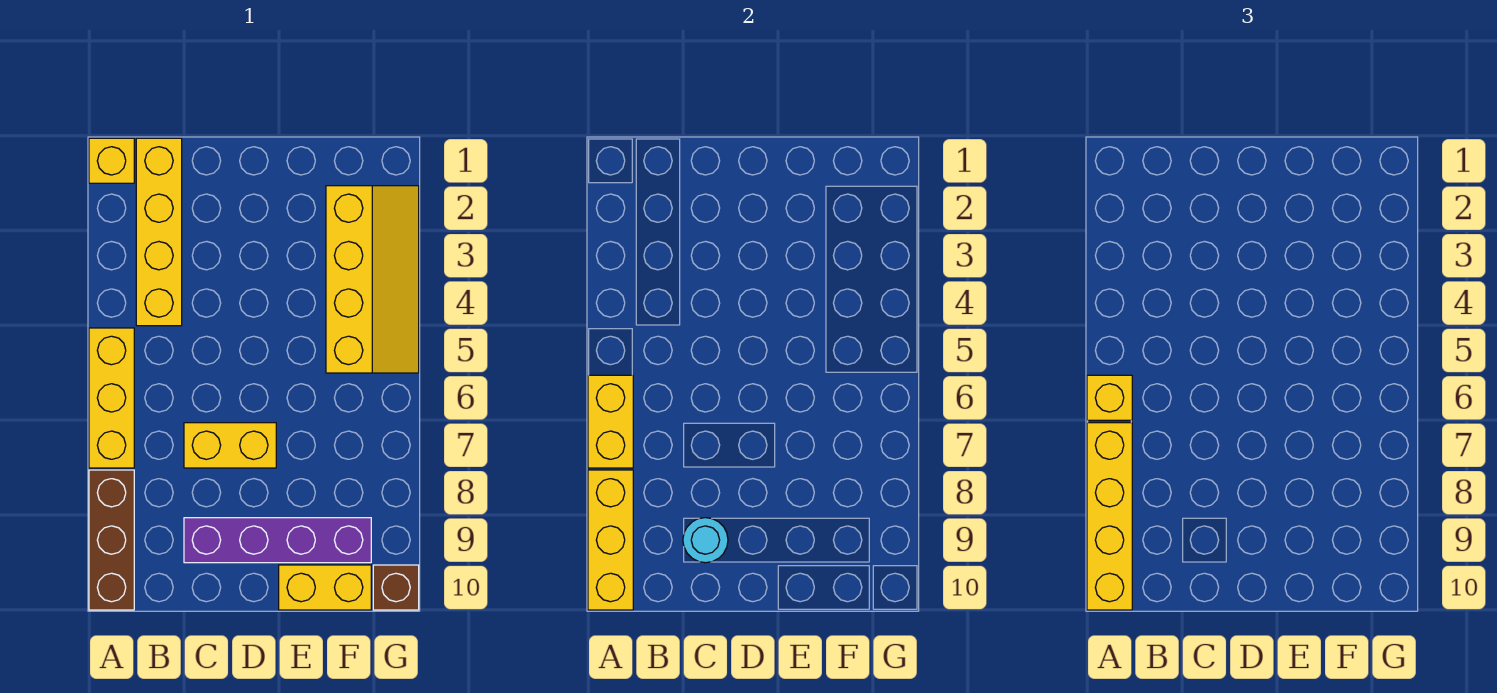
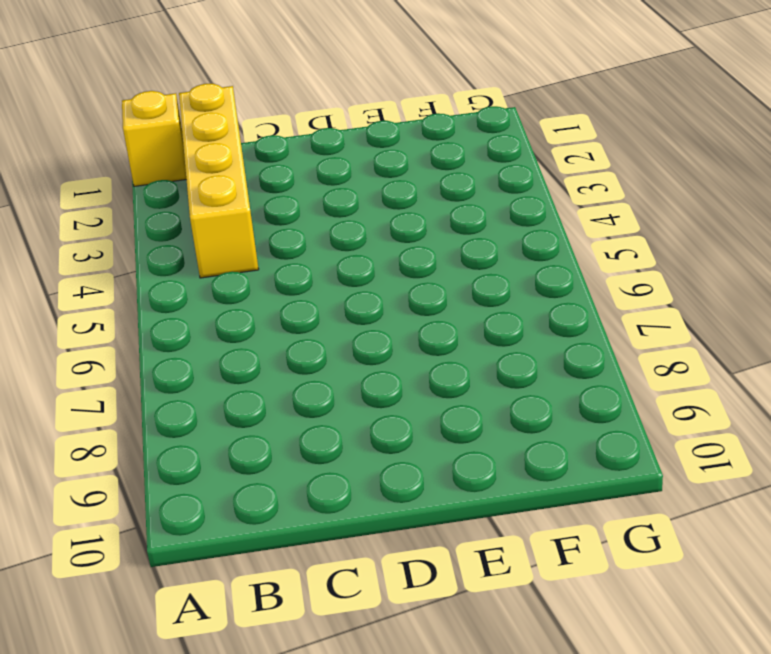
none -> yellow brick A5:A7 level 1
none -> brown brick A8:A10 level 1
none -> yellow brick C7:D7 level 1

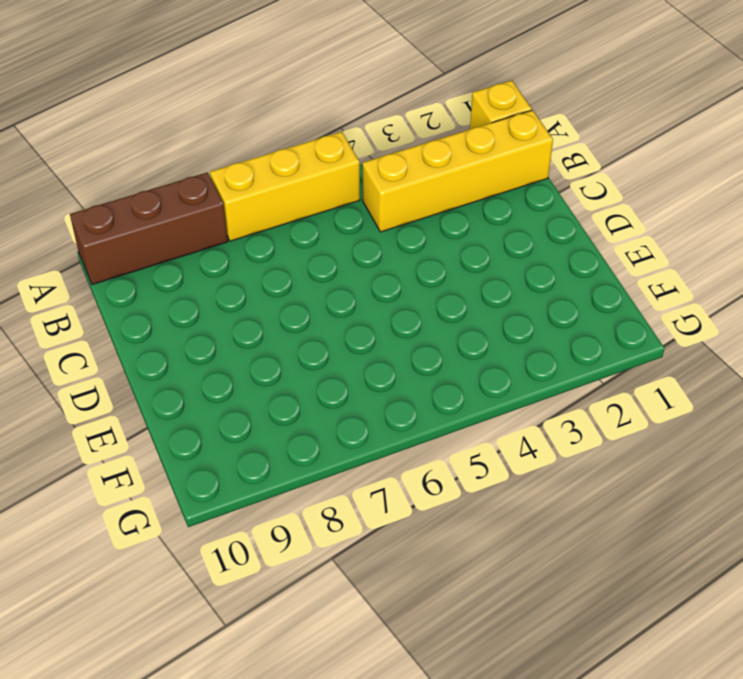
none -> yellow brick C7:D7 level 1
none -> purple brick C9:F9 level 1
none -> yellow brick E10:F10 level 1

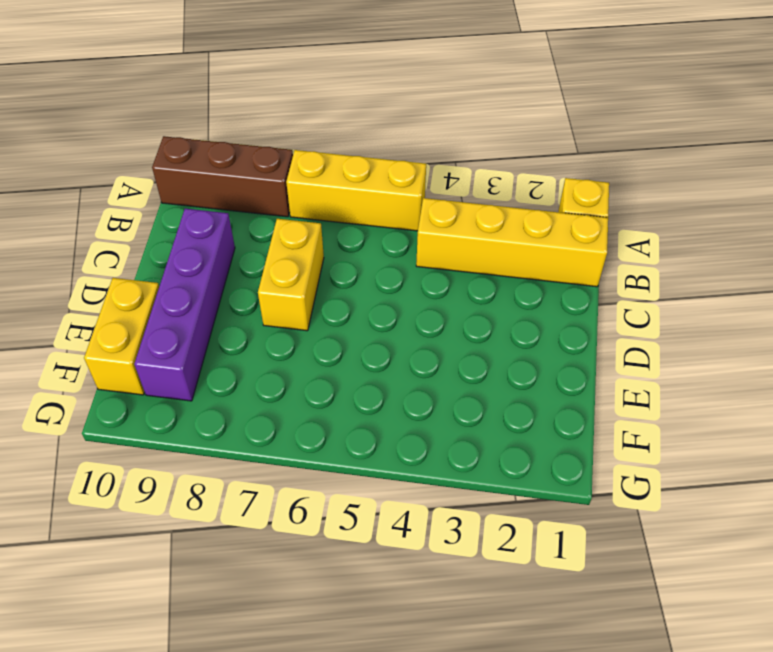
none -> yellow slope F2:G5 level 1 top F
none -> brown brick G10 level 1
none -> yellow brick A6:A7 level 2

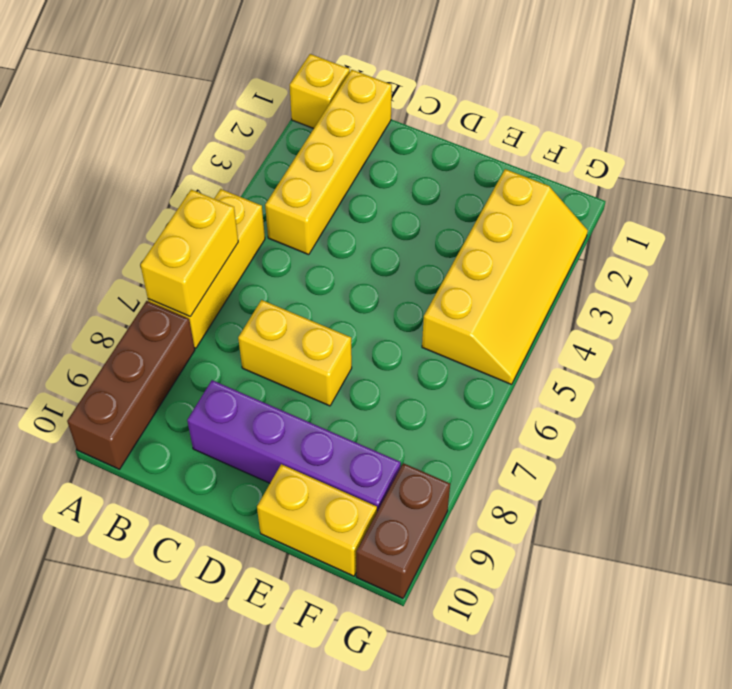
brown brick G9:G10 level 1 -> brown brick G10 level 1
none -> yellow brick A8:A10 level 2
none -> cyan round brick C9 level 2
none -> yellow brick A6 level 3

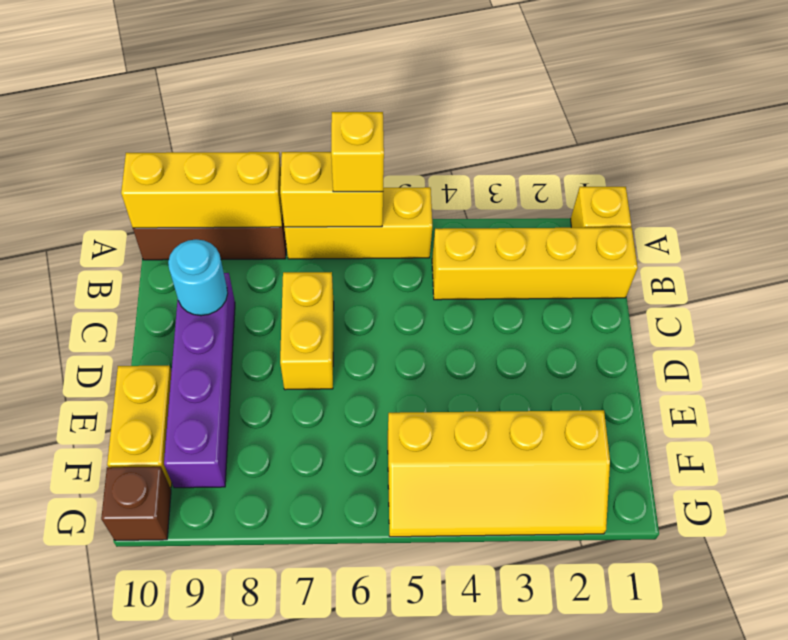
none -> yellow brick A7:A10 level 3

